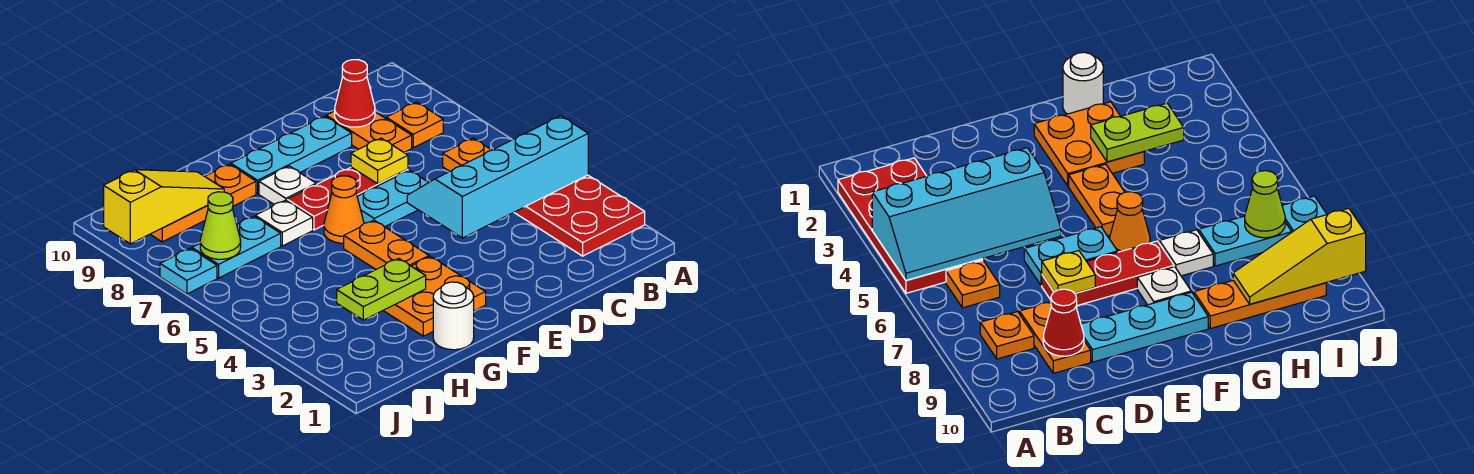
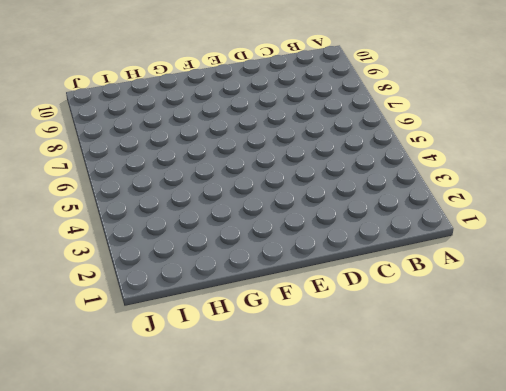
none -> red plate A2:B5 level 1
none -> orange plate B6 level 1
none -> orange plate B8 level 1

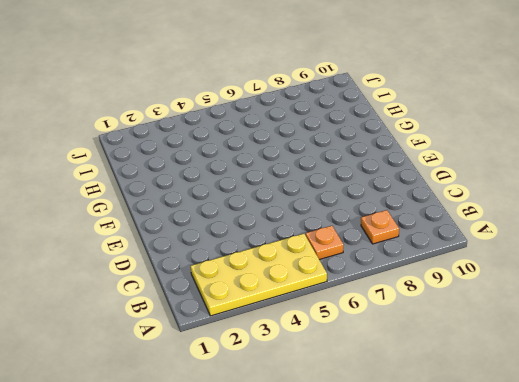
yellow plate A2:B5 level 1 -> red plate A2:B5 level 1
none -> orange plate C8:C9 level 1
none -> cyan plate D6:E6 level 1
none -> red plate D7:F7 level 1

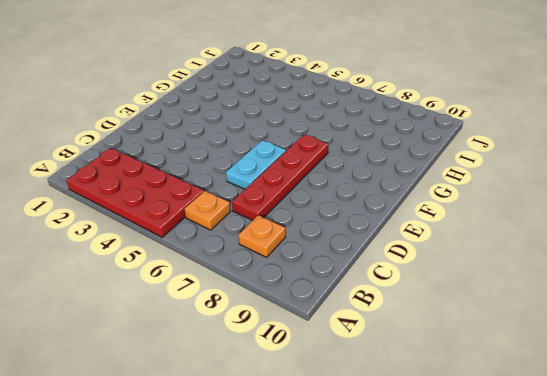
red plate C7:F7 level 1 -> red plate D7:F7 level 1
none -> orange plate C8:C9 level 1
none -> cyan plate D9:F9 level 1
none -> orange plate F2:G3 level 1

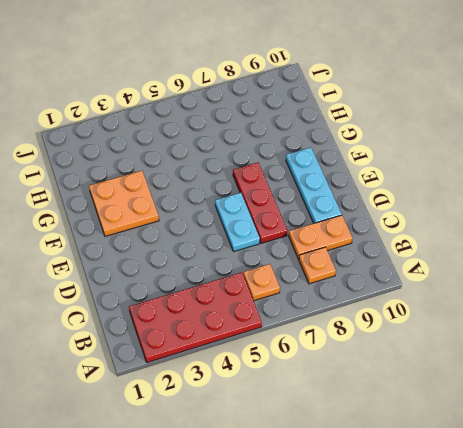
none -> orange plate F4:F5 level 1
none -> orange cone F6 level 1
none -> white plate F8 level 1

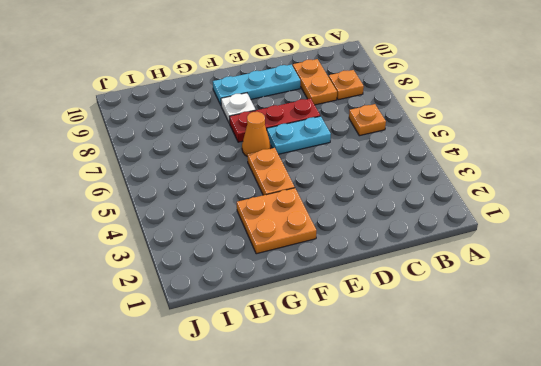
none -> red plate A2:B5 level 1
none -> white round brick G1 level 1
none -> white plate G7 level 1

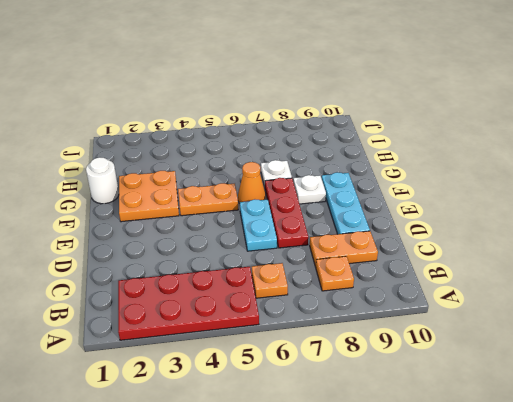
none -> orange plate G9:I9 level 1
none -> cyan plate H7:I7 level 1
none -> cyan plate J7 level 1

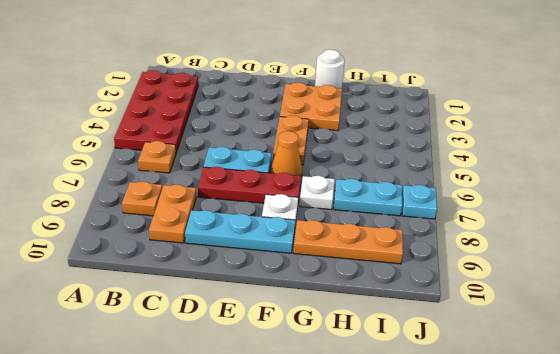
none -> cyan slope A4:D5 level 2 top 4
none -> red cone C9 level 2
none -> yellow plate D7 level 2

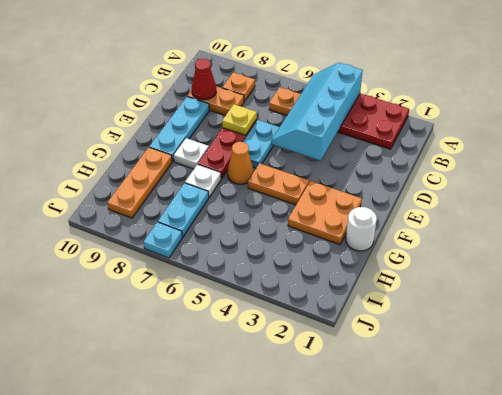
none -> lime plate G3:H3 level 2
none -> yellow slope H9:J9 level 2 top J
none -> lime cone I7 level 2

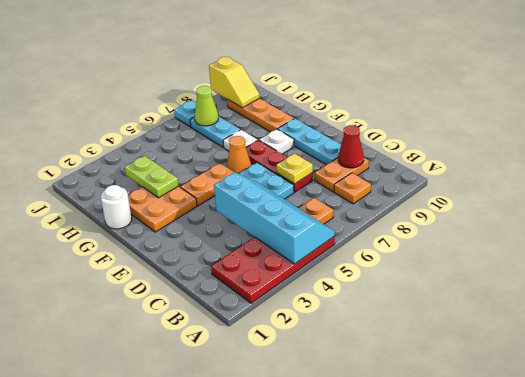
yellow slope I9:J9 level 2 top J -> yellow slope H9:J9 level 2 top J

